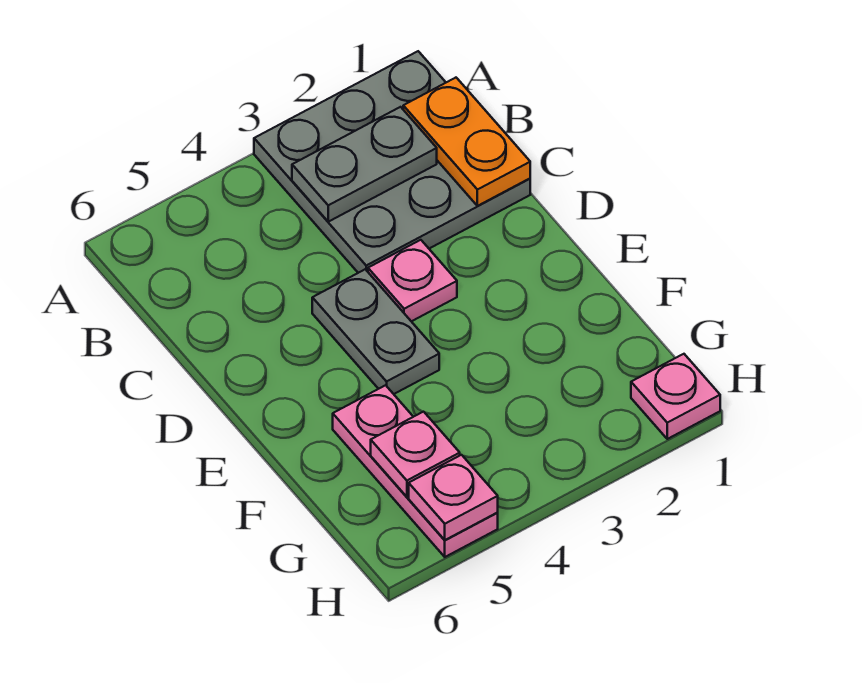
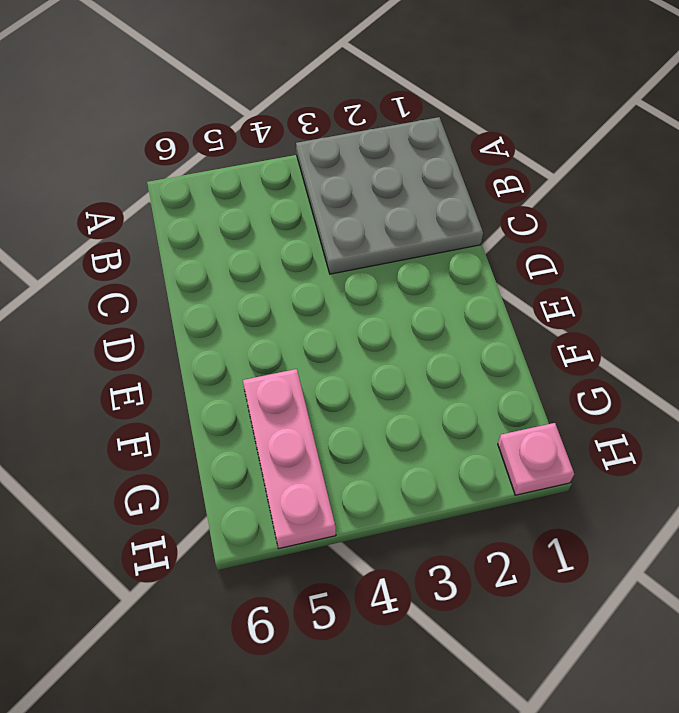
none -> pink plate D3 level 1
none -> grey plate D4:E4 level 1

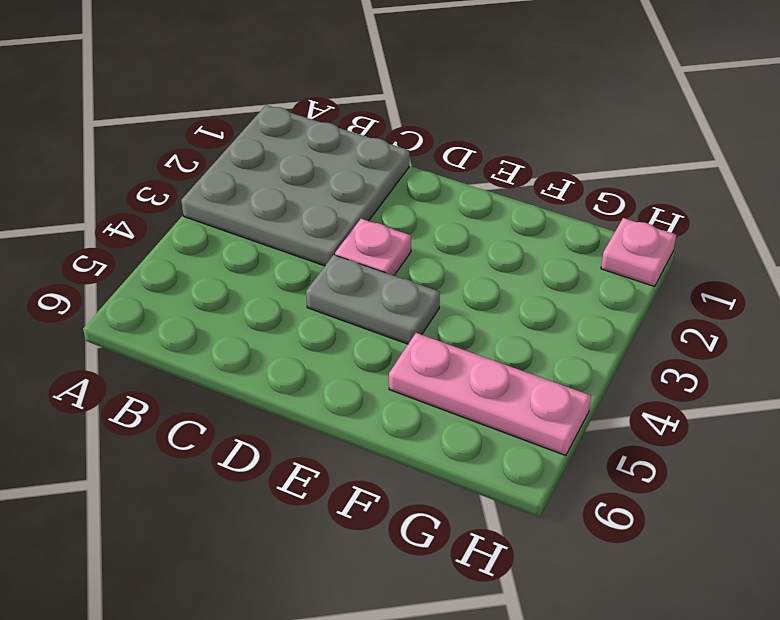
none -> orange plate B1:C1 level 2
none -> grey plate B2:B3 level 2

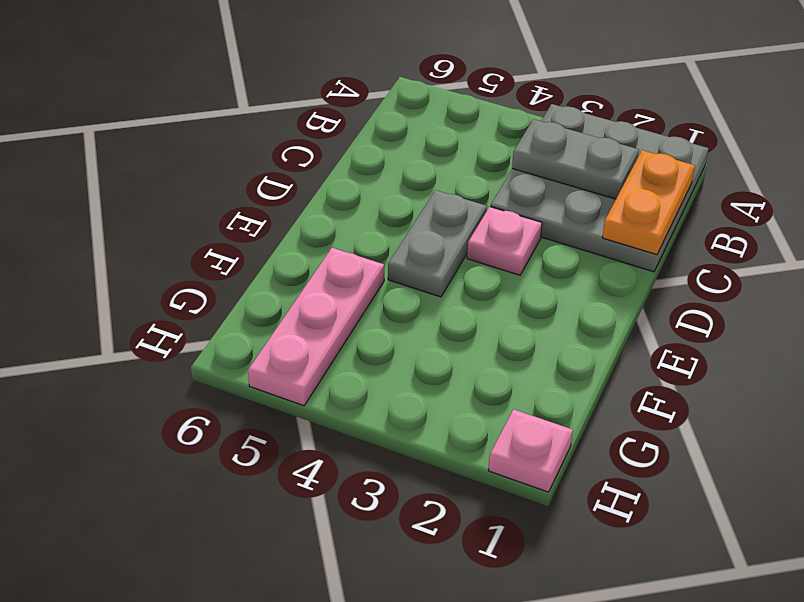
none -> pink plate G5 level 2
none -> pink plate H5 level 2

